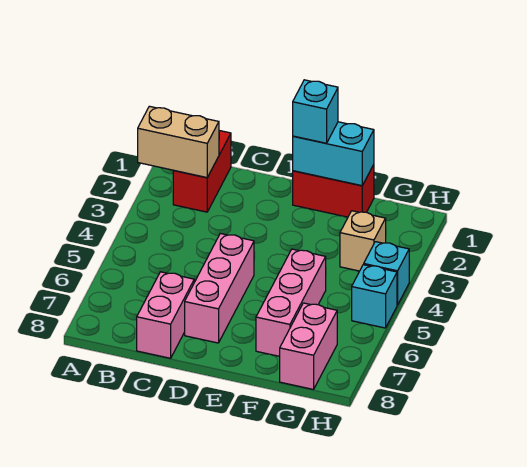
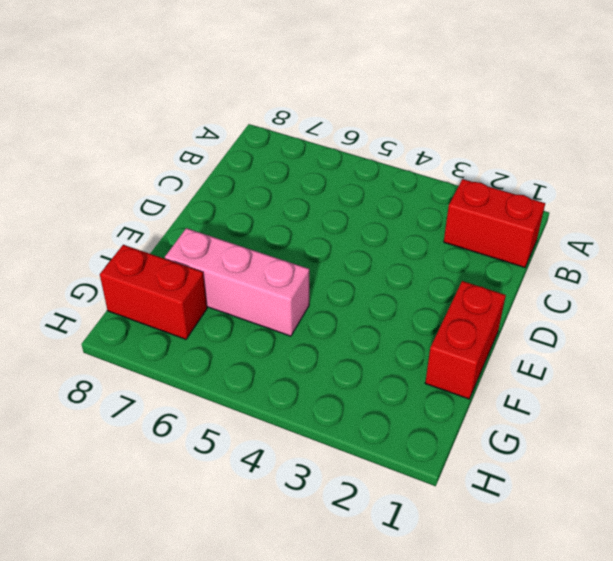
red brick G7:G8 level 1 -> pink brick G7:G8 level 1
none -> pink brick C7:C8 level 1
none -> pink brick D5:D7 level 1
none -> tan brick G3 level 1

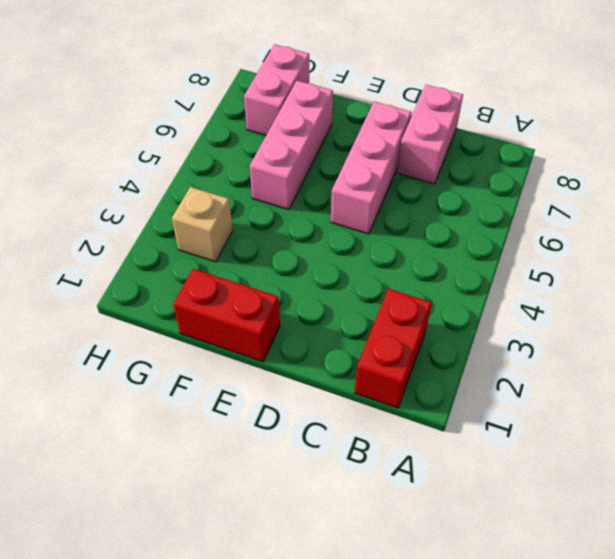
none -> cyan brick H4 level 1
none -> cyan brick H5 level 1
none -> tan brick A2:B2 level 2

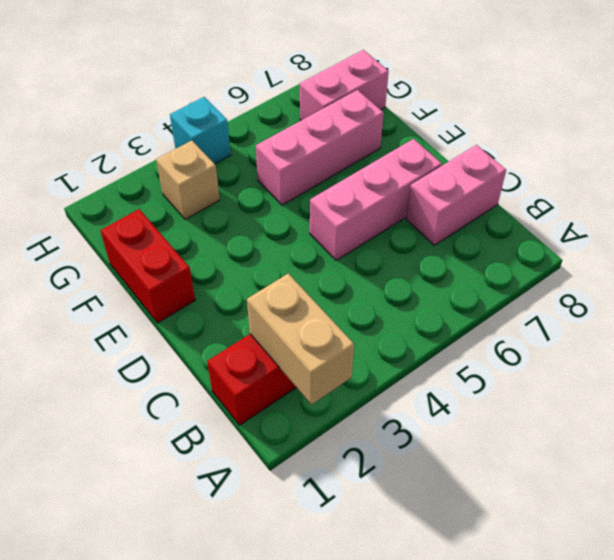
none -> cyan brick H5 level 1
none -> cyan brick E1:F1 level 2
none -> cyan brick E1 level 3

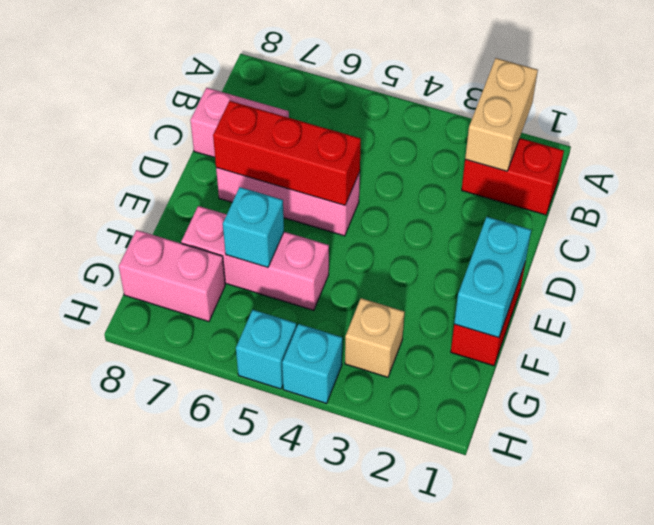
red brick D5:D7 level 2 -> none
cyan brick F6 level 2 -> cyan brick E1 level 3

